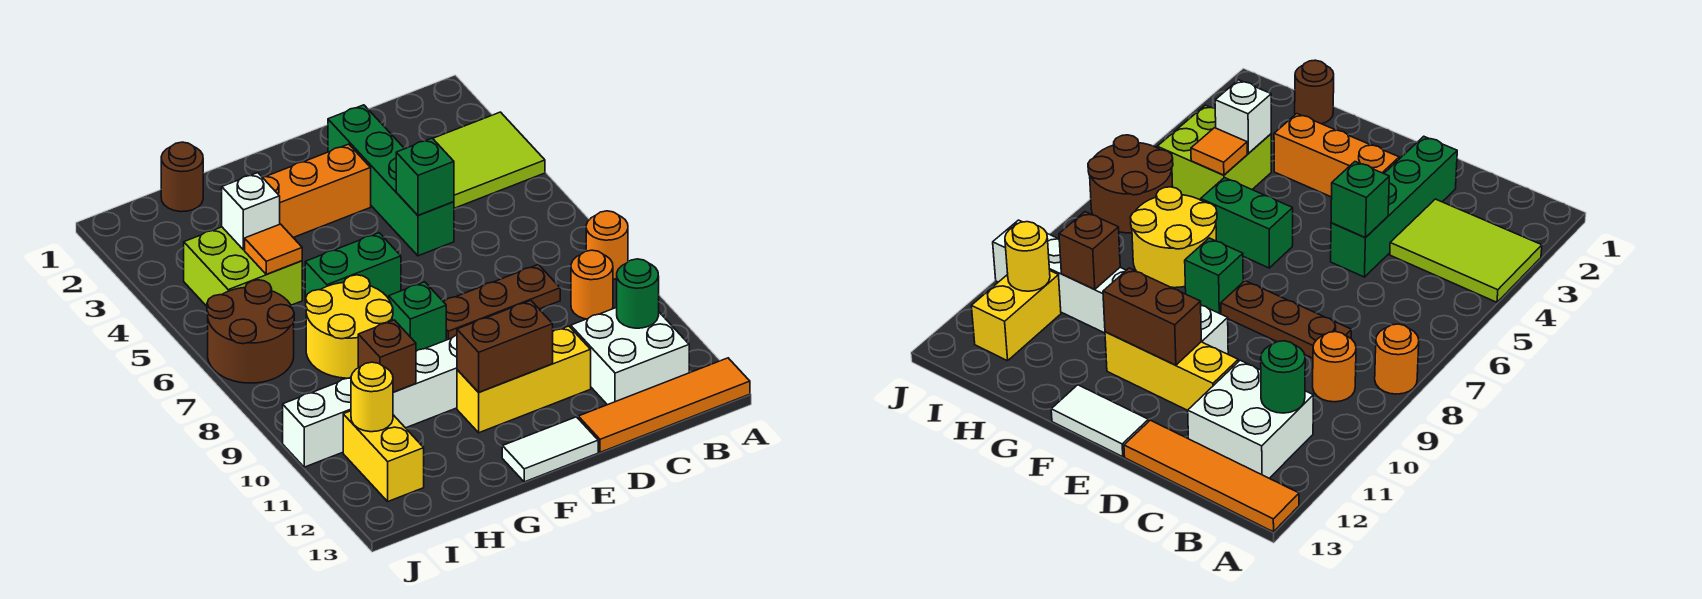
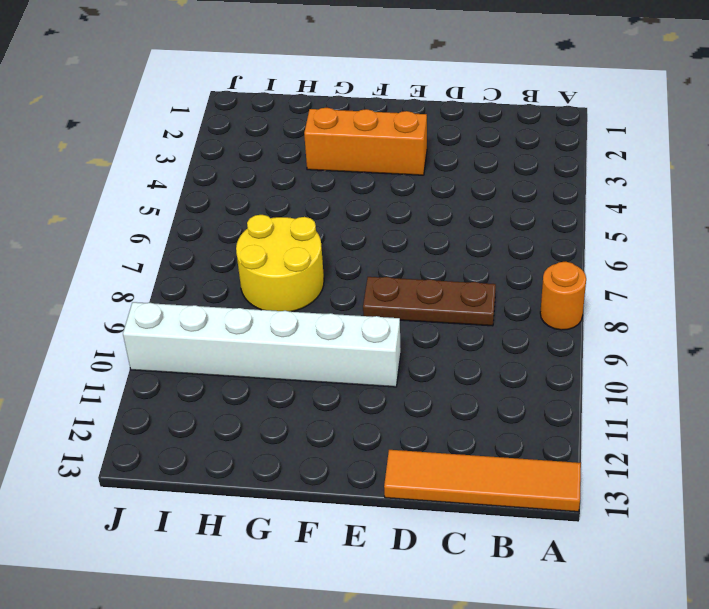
none -> lime tile A3:C4 level 1
none -> orange round brick B9 level 1
none -> white brick B11:C12 level 1

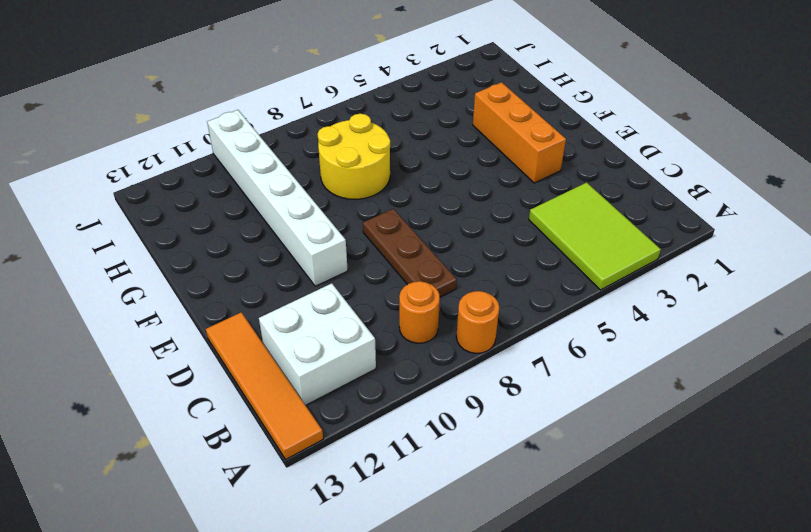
none -> green brick D2:D5 level 1
none -> yellow brick D11:F11 level 1
none -> white tile E13:F13 level 1

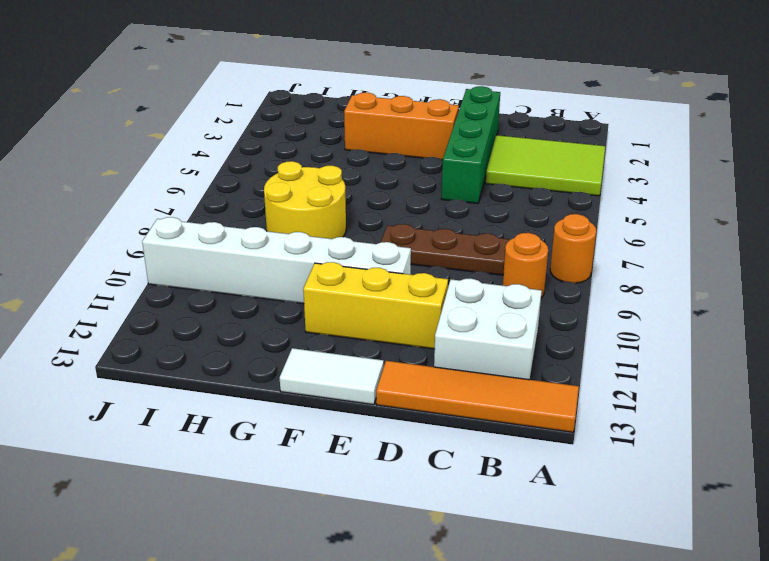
none -> green brick F6:G6 level 1
none -> green brick F8 level 1
none -> brown round brick H1 level 1

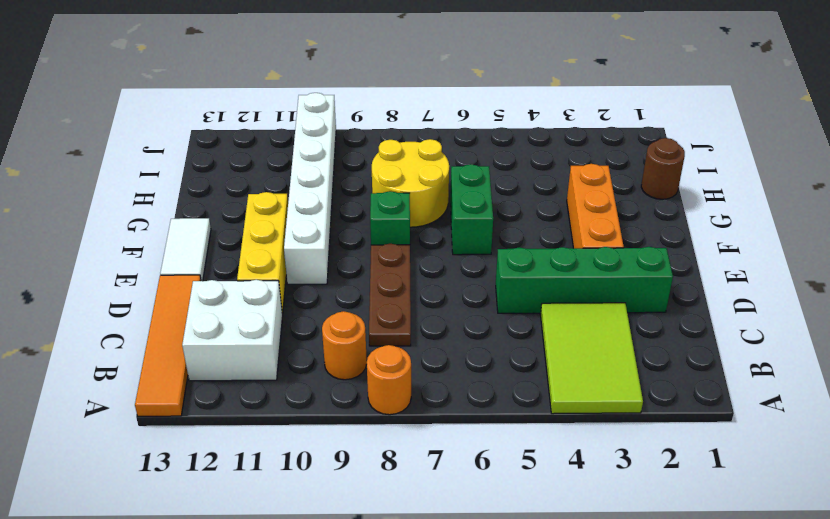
none -> lime brick H4:I5 level 1
none -> brown round brick I6:J7 level 1
none -> yellow brick I11:I12 level 1

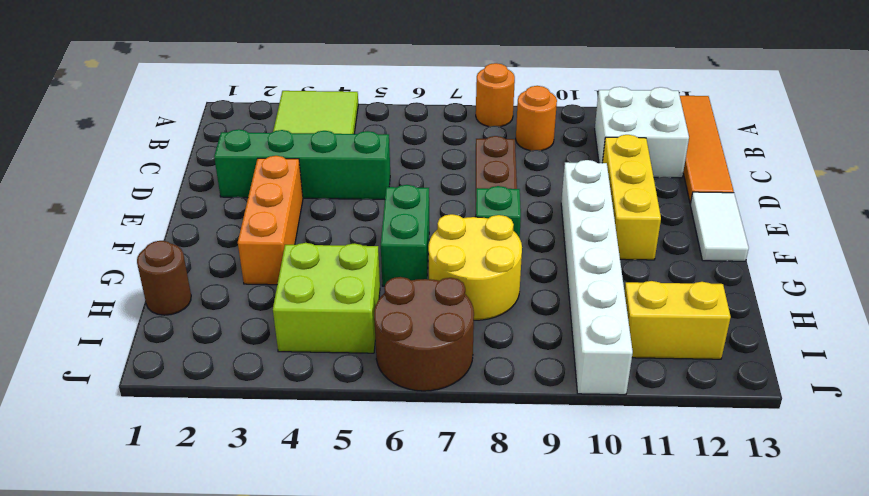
none -> green round brick B11 level 2
none -> green brick D5 level 2
none -> brown brick E11:F11 level 2

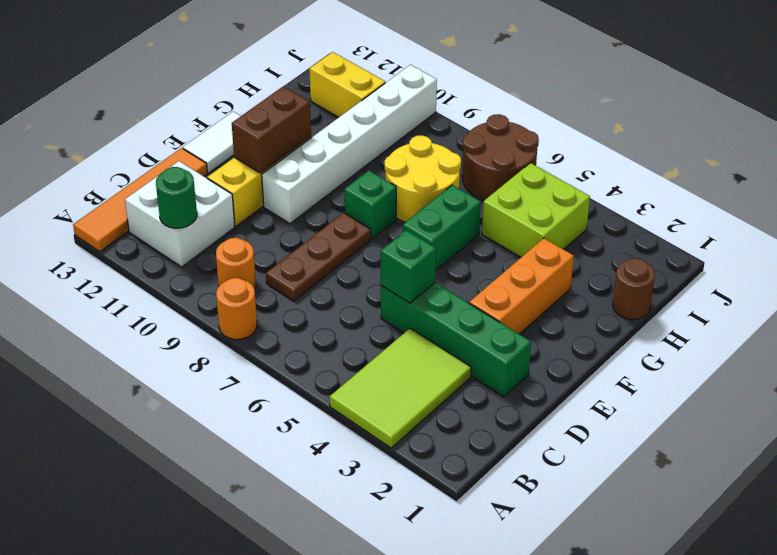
none -> white brick H4 level 2
none -> orange tile H5 level 2
none -> brown brick H10 level 2

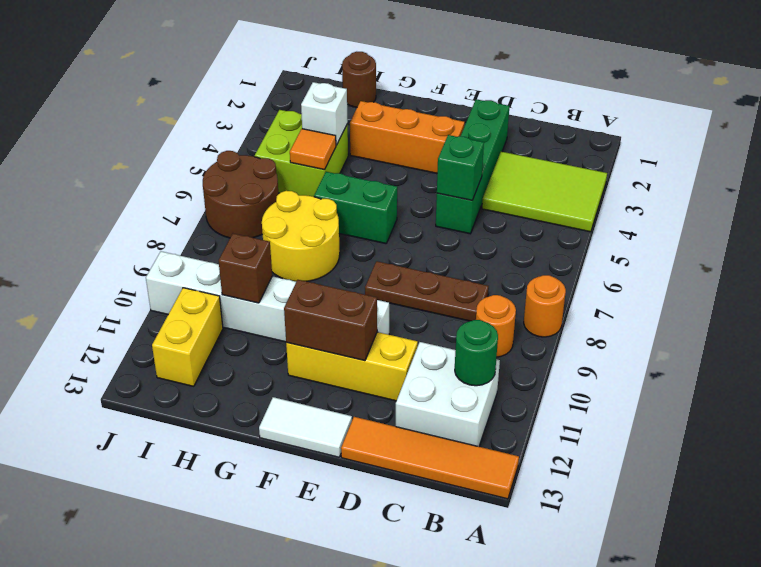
none -> green brick F8 level 1
none -> yellow round brick I11 level 2

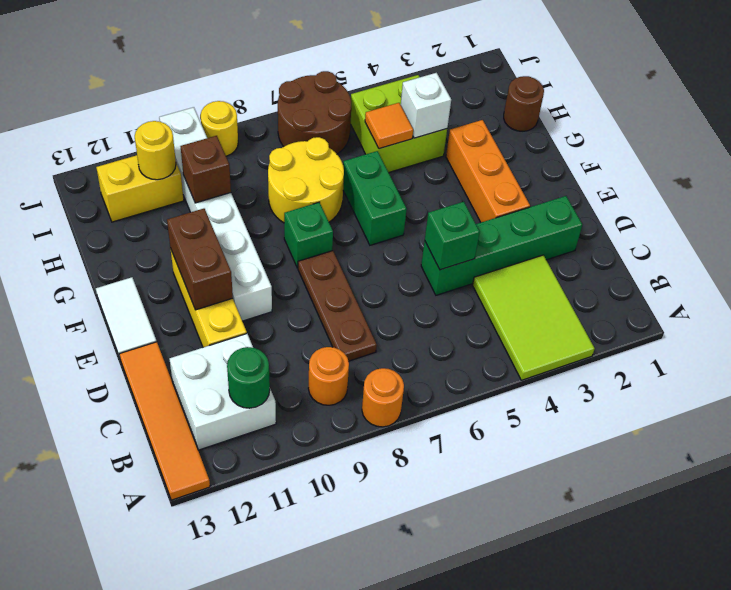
yellow round brick J9 level 1 -> none

